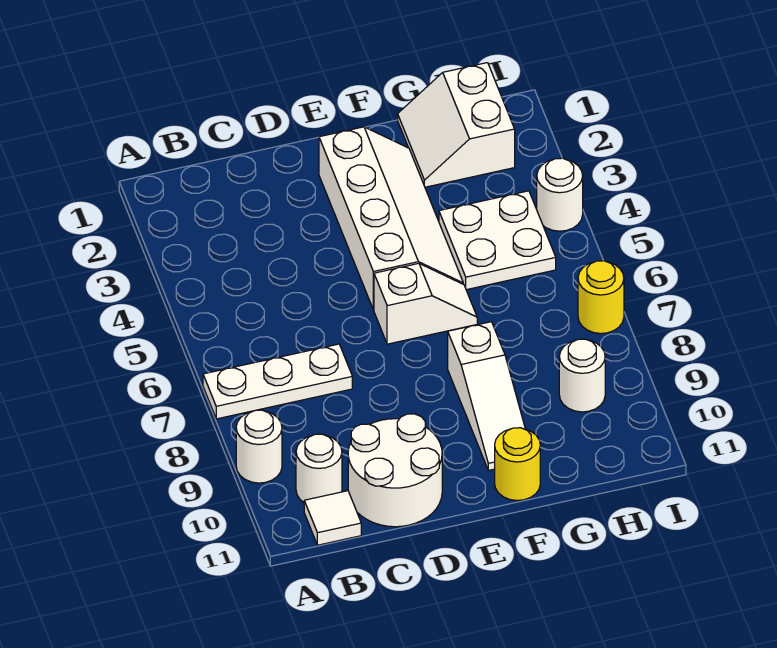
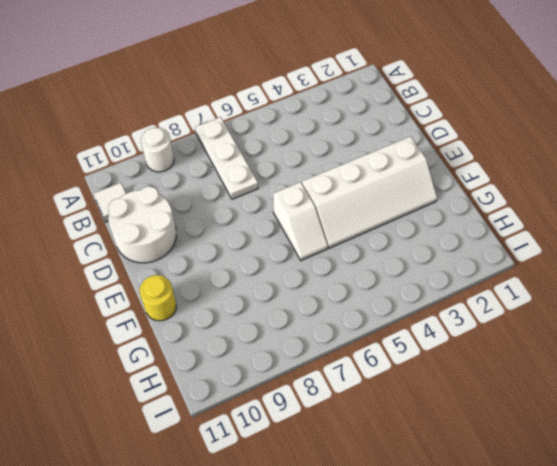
none -> white round brick B10 level 1
none -> white slope F8:F10 level 1 top 8
none -> white slope G1:H2 level 1 top H

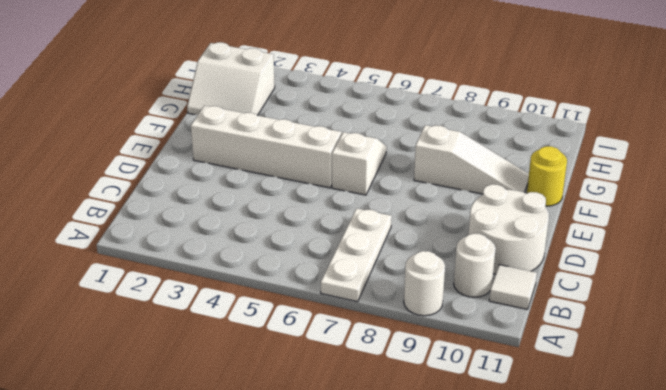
none -> white plate G4:H5 level 1
none -> white round brick H9 level 1
none -> white round brick I4 level 1

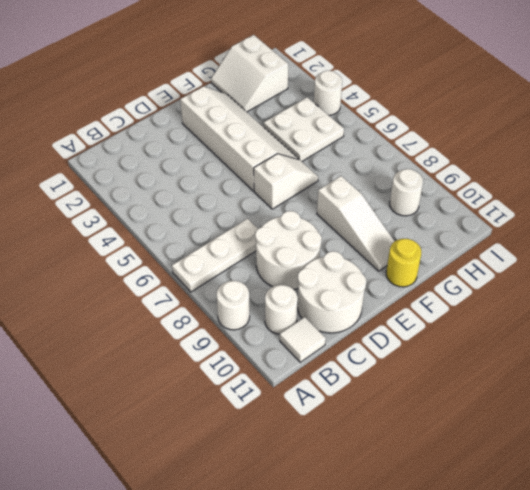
white round brick C8:D9 level 1 -> none
none -> yellow round brick I7 level 1

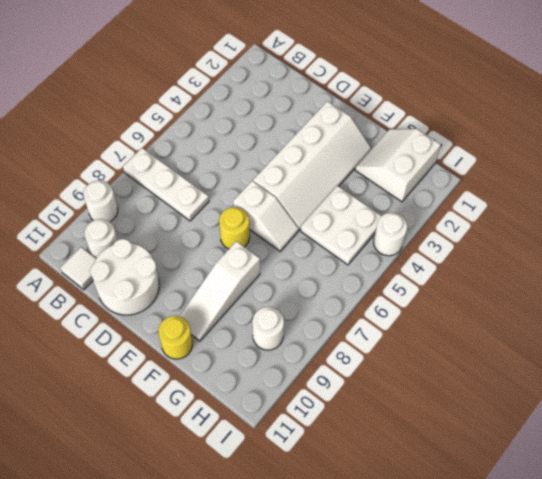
yellow round brick E7 level 1 -> yellow round brick I7 level 1

